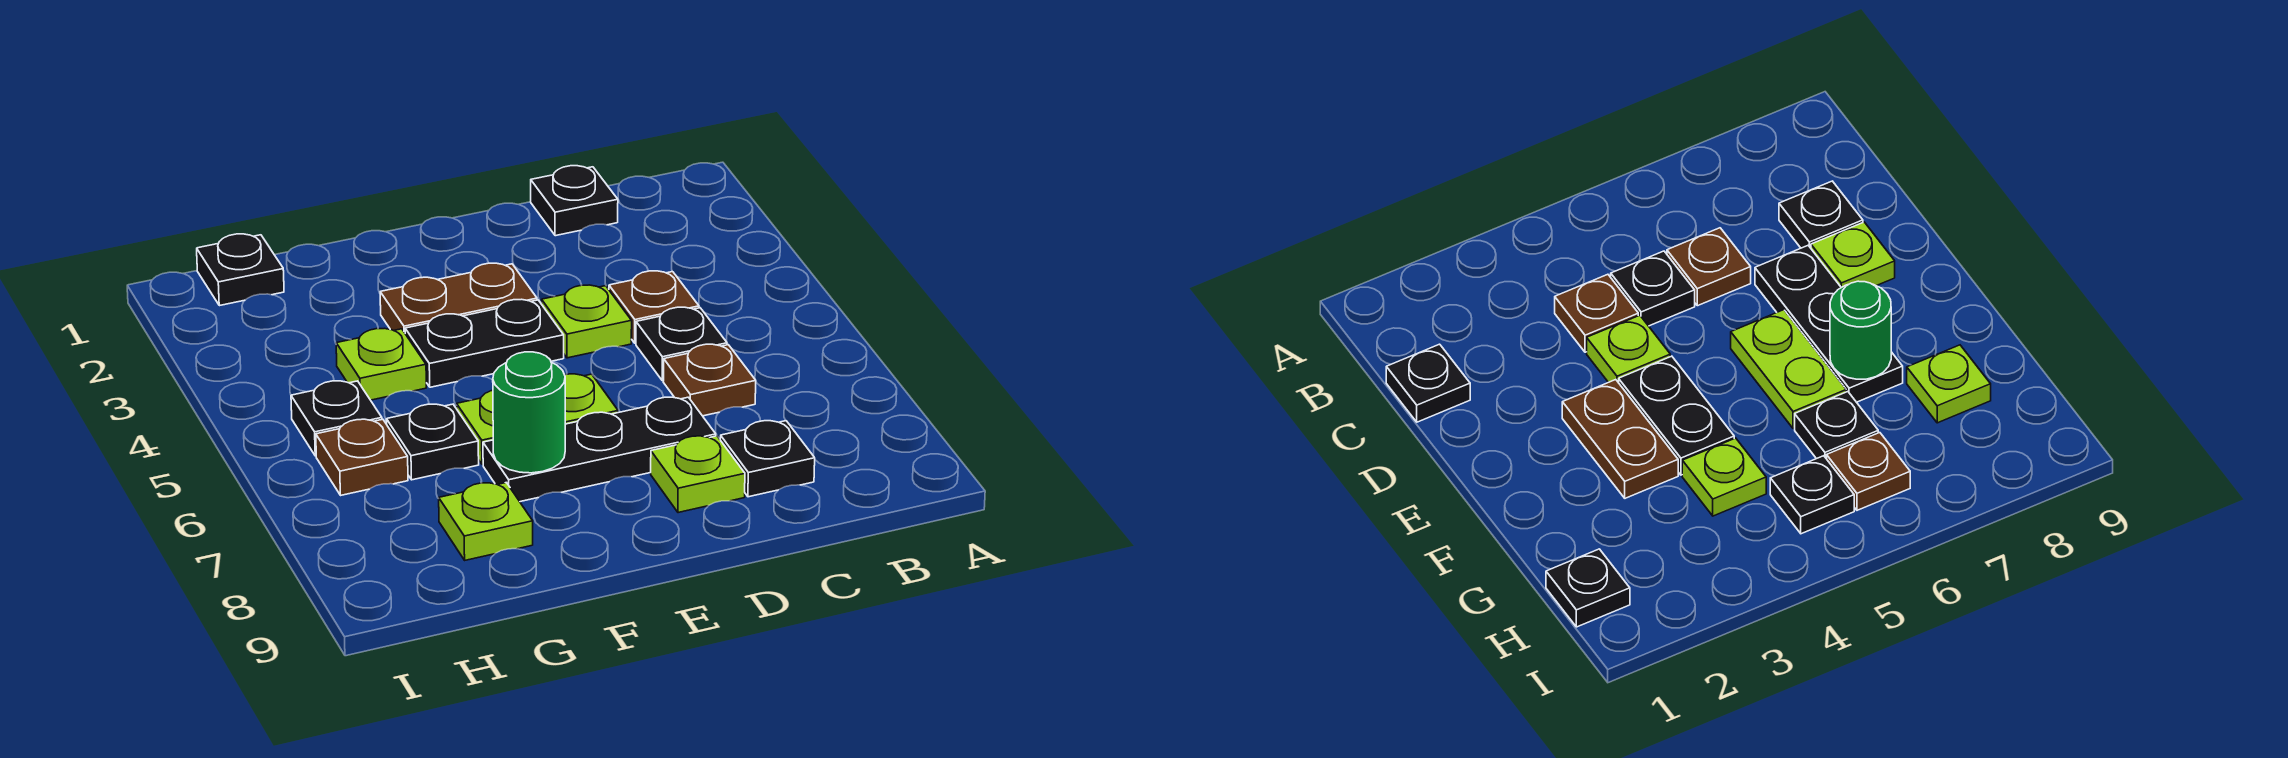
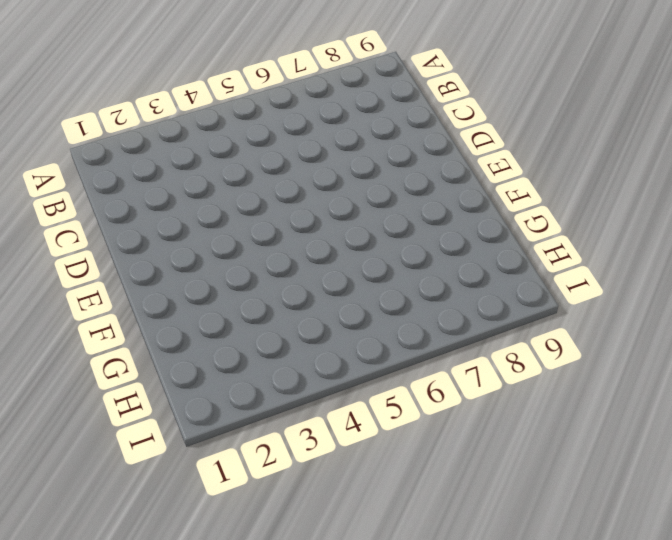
none -> black plate C1 level 1
none -> brown plate C4 level 1
none -> black plate C5 level 1

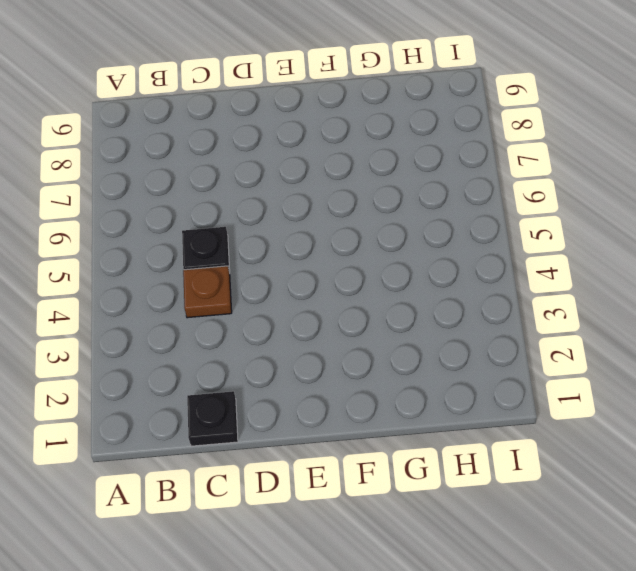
none -> brown plate C6 level 1
none -> black plate C8 level 1
none -> lime plate D4 level 1

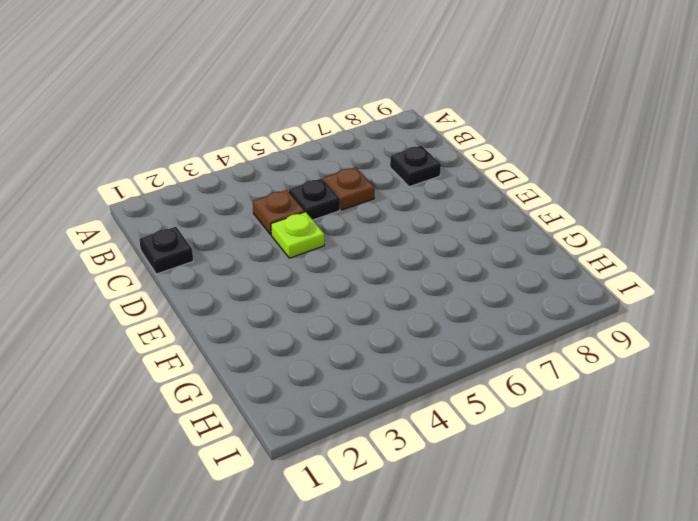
none -> black plate D7:F7 level 1
none -> lime plate D8 level 1
none -> brown plate E3:F3 level 1

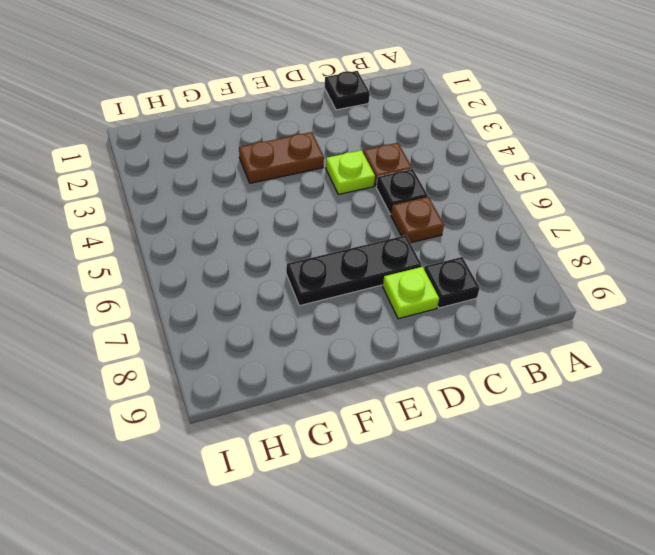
none -> black plate E4:F4 level 1
none -> lime plate E6:F6 level 1
none -> lime plate G4 level 1

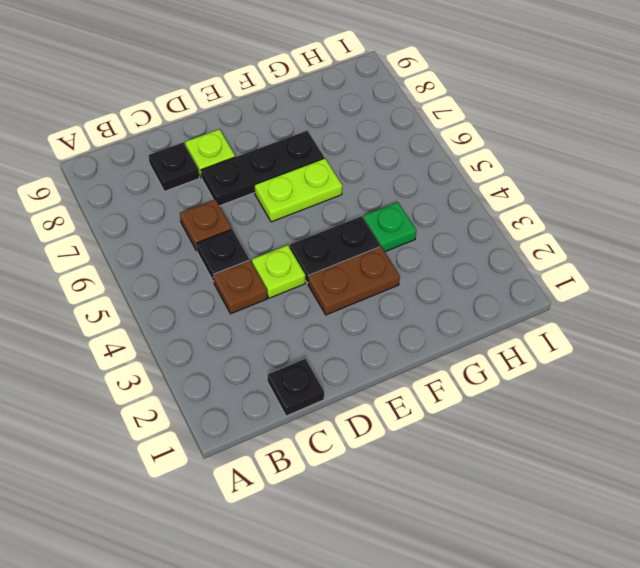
green plate G4 level 1 -> lime plate G4 level 1
none -> black plate G6 level 1
none -> lime plate G8 level 1
none -> black plate H1 level 1

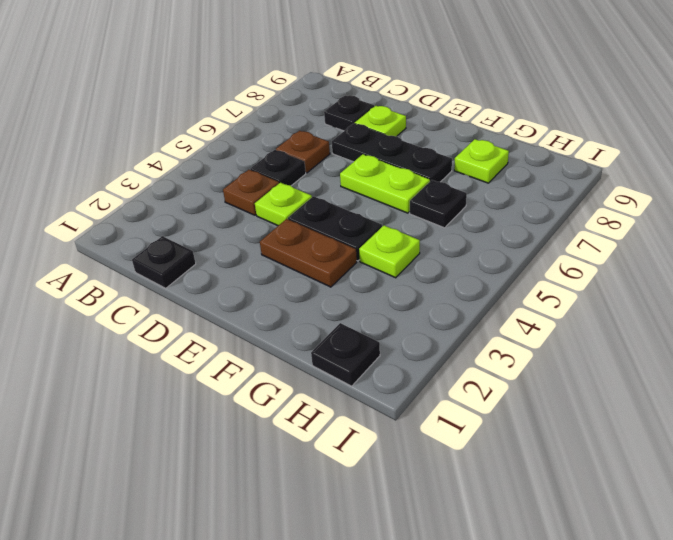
none -> black plate H5 level 1
none -> brown plate H6 level 1
none -> green round brick F7 level 2

